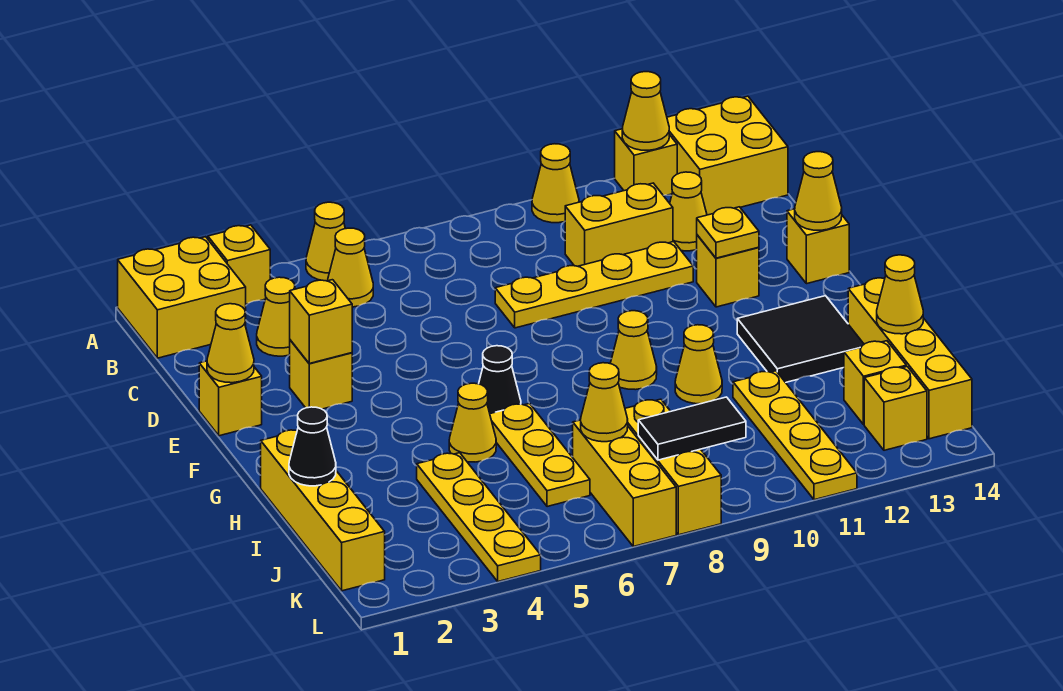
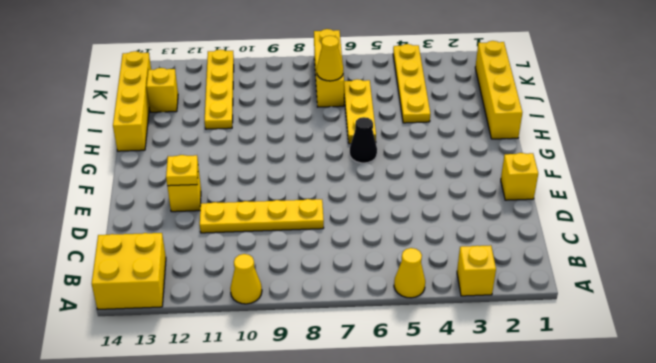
none -> yellow brick A1:B2 level 1
none -> yellow brick A12 level 1
none -> yellow cone B5 level 1
none -> yellow cone C3 level 1

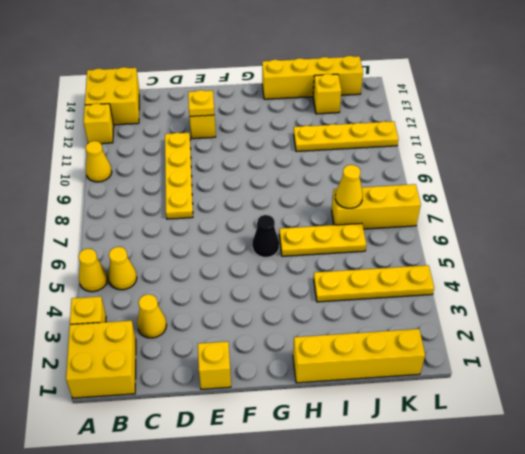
none -> yellow brick C10:C11 level 1
none -> yellow cone C12 level 1
none -> yellow brick E3 level 1
none -> yellow brick E14 level 1

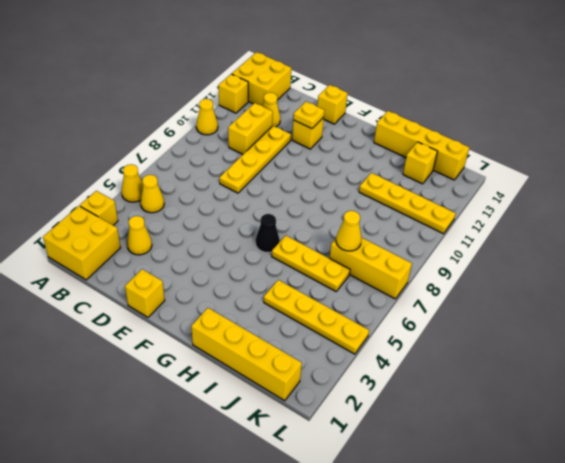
none -> yellow brick E3 level 1
none -> yellow cone G9 level 1
none -> black tile G12:H13 level 1
none -> yellow cone H5 level 1

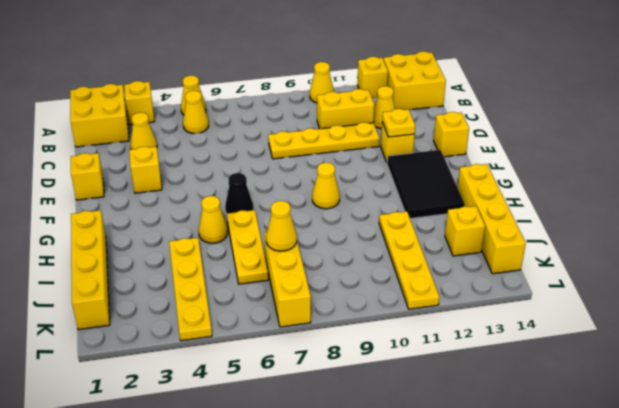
black tile F12:H13 level 1 -> black tile G12:H13 level 1
none -> yellow cone H10 level 1
none -> yellow brick J8:L8 level 1
none -> yellow brick K13 level 1
none -> yellow cone A12 level 2

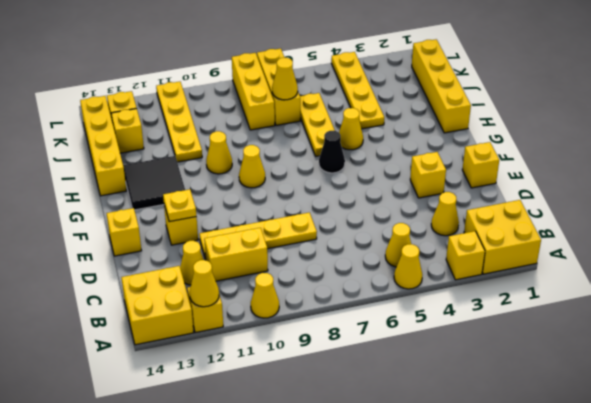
none -> yellow cone E1 level 2
none -> yellow brick E3 level 2
none -> yellow cone E14 level 2
none -> black cone I1 level 2

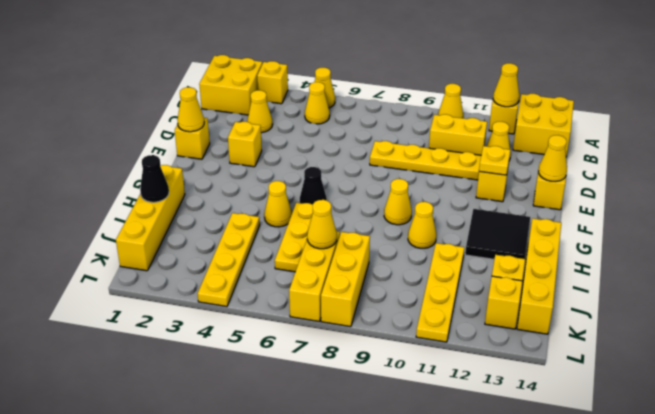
none -> yellow brick E3 level 2
none -> yellow cone I14 level 2
none -> black tile K8:K9 level 2

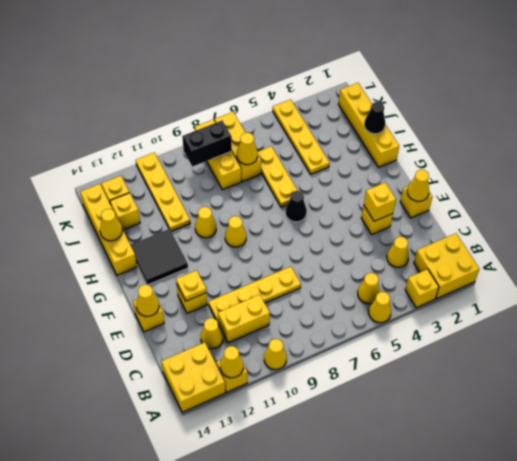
black brick K8:K9 level 2 -> black tile K8:K9 level 2
none -> yellow cone H5 level 1

